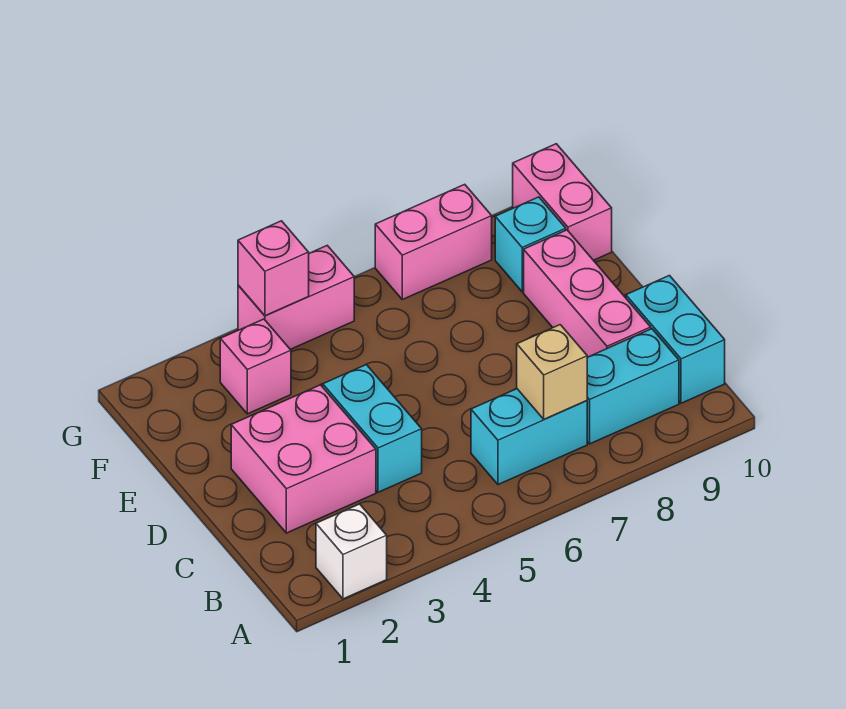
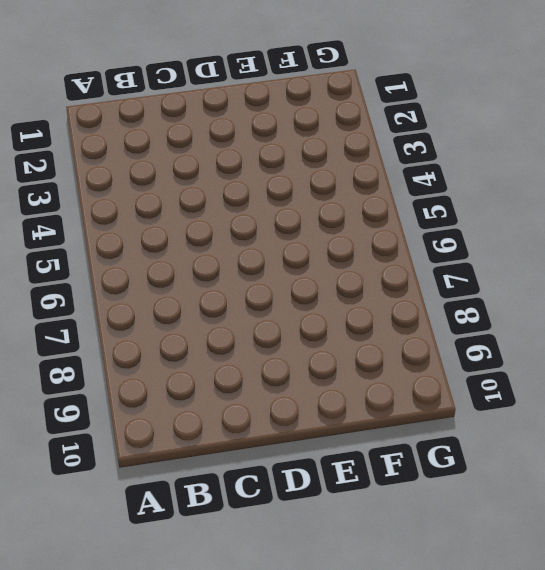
none -> white brick A2 level 1
none -> cyan brick B6:B7 level 1
none -> cyan brick B8:B9 level 1

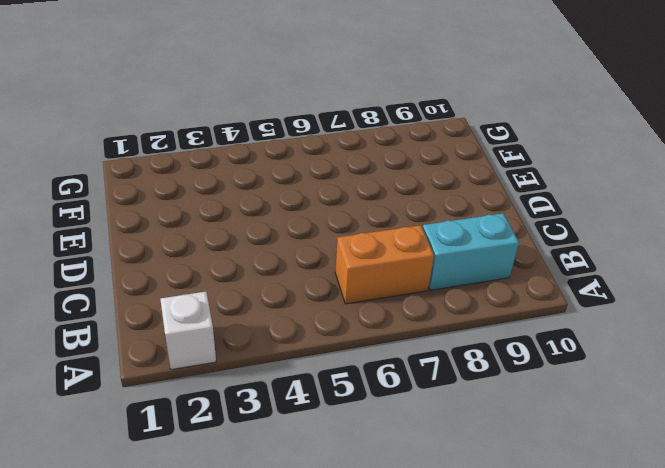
orange brick B6:B7 level 1 -> cyan brick B6:B7 level 1
none -> cyan brick B10:C10 level 1
none -> pink brick C2:D3 level 1
none -> cyan brick C4:D4 level 1

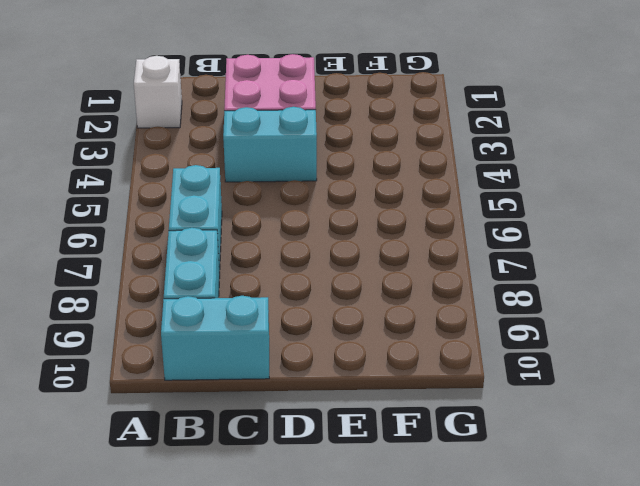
none -> pink brick C9:E9 level 1
none -> pink brick F3 level 1
none -> cyan brick F9 level 1

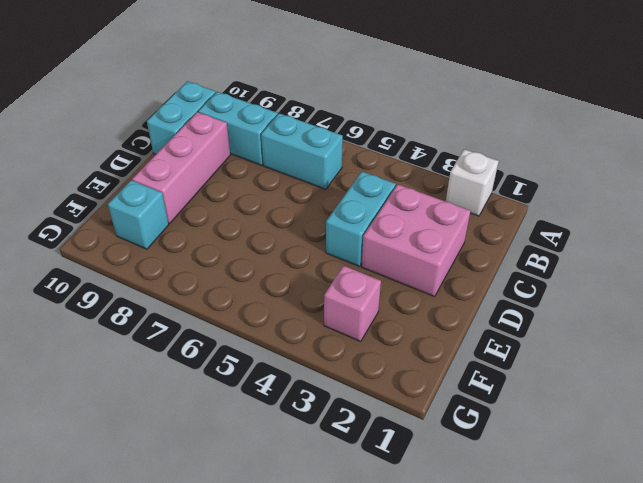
none -> pink brick F10:G10 level 1
none -> pink brick G4:G5 level 1
none -> pink brick G7:G8 level 1

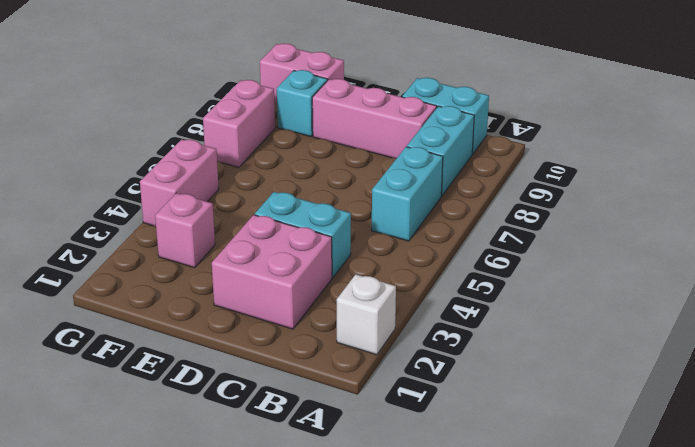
none -> tan brick B7 level 2
none -> pink brick G4 level 2

